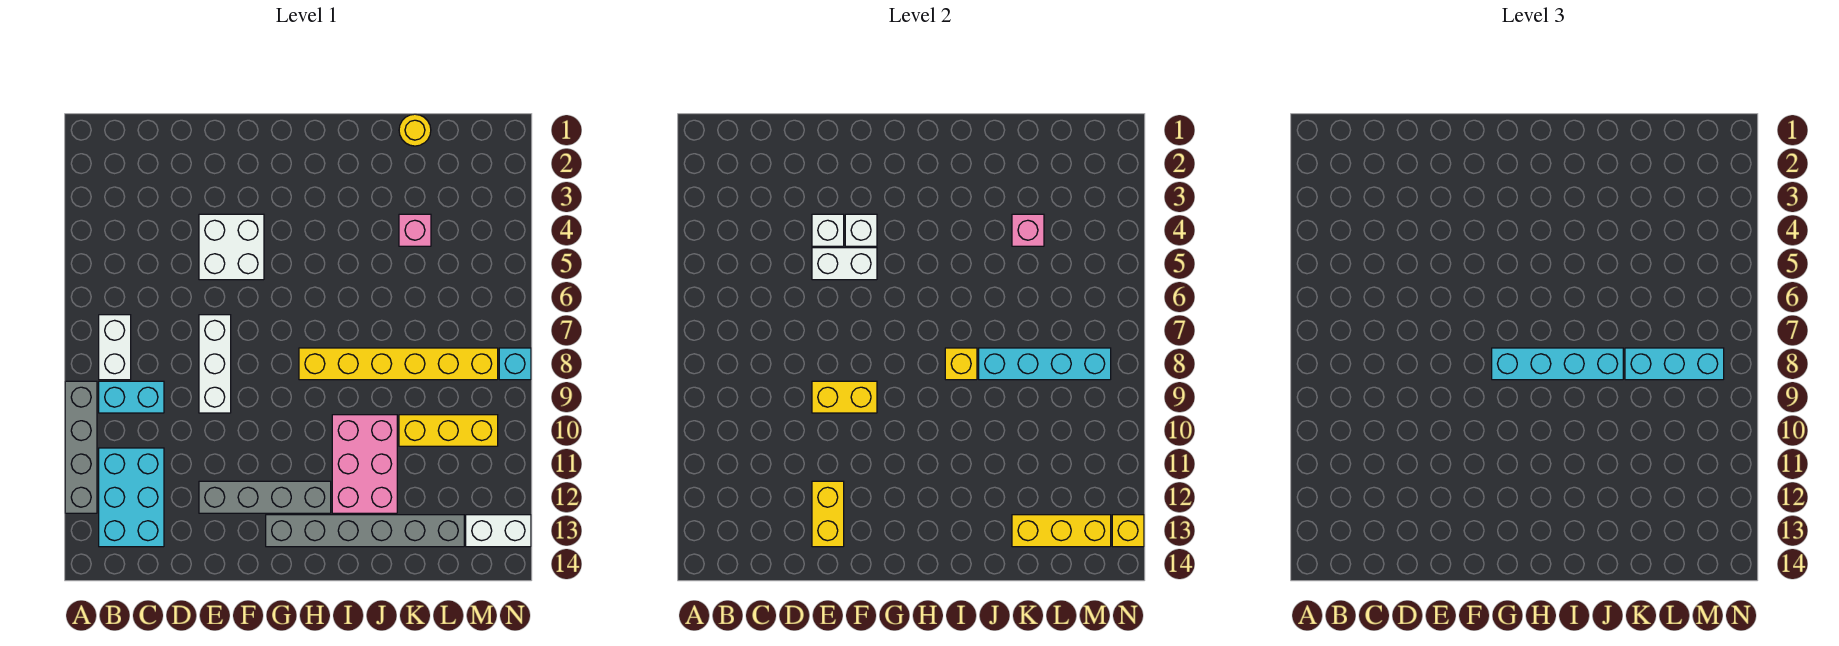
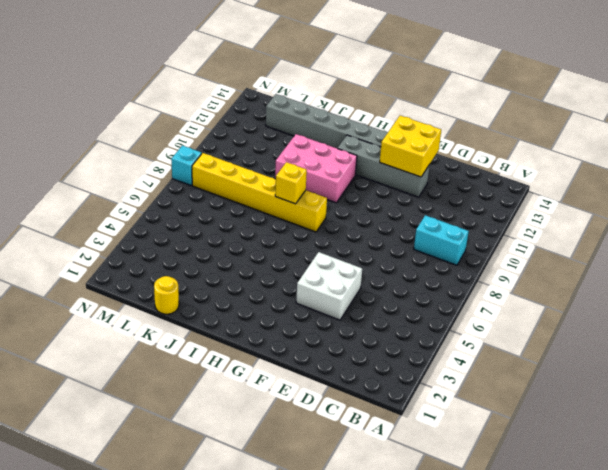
yellow brick E12:F13 level 2 -> yellow brick E12:E13 level 2
pink brick H10:J11 level 1 -> pink brick I10:J12 level 1
none -> grey brick A9:A12 level 1
none -> white brick B7:B8 level 1
none -> cyan brick B11:C13 level 1

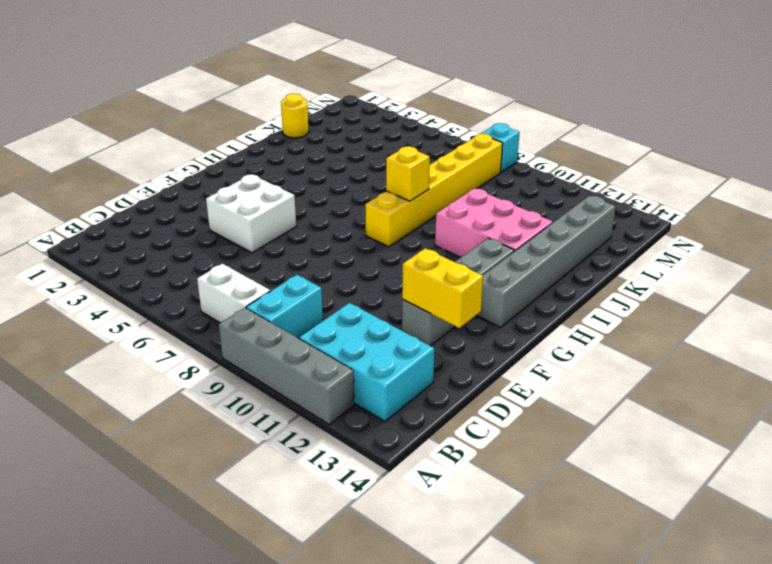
none -> white brick E7:E9 level 1
none -> pink brick K4 level 1
none -> yellow brick K10:M10 level 1

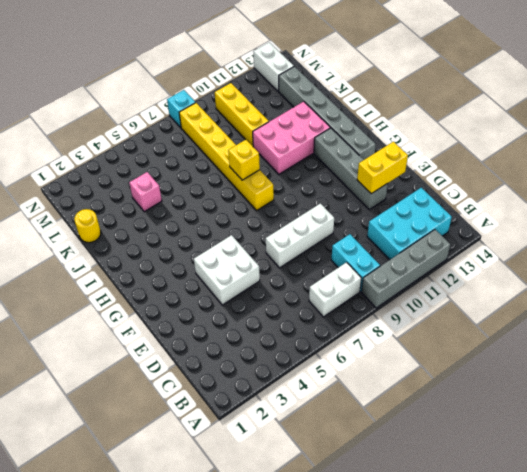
none -> white brick E4 level 2
none -> white brick E5:F5 level 2
none -> yellow brick E9:F9 level 2

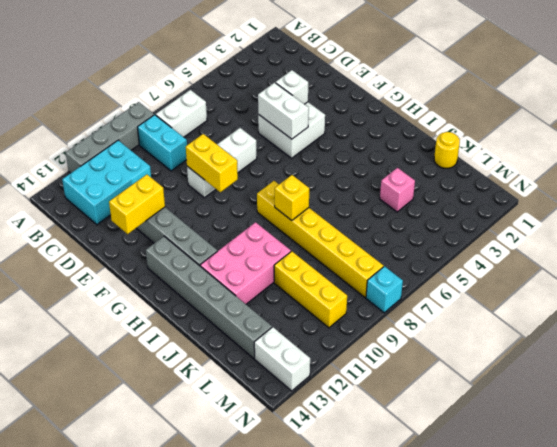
none -> white brick F4 level 2
none -> cyan brick J8:M8 level 2
none -> pink brick K4 level 2

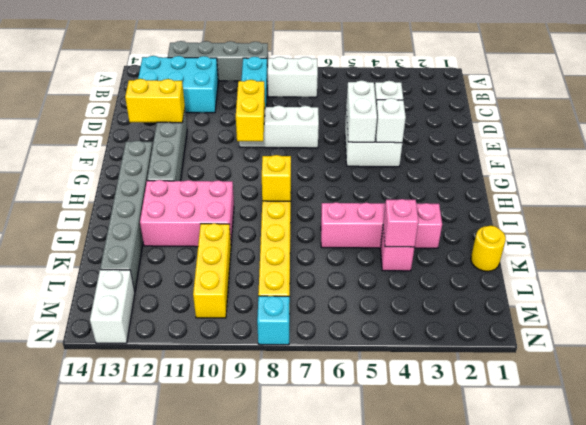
pink brick J3:J6 level 1 -> none
none -> cyan brick J8:M8 level 2
none -> yellow brick K13:M13 level 2
none -> yellow brick N13 level 2

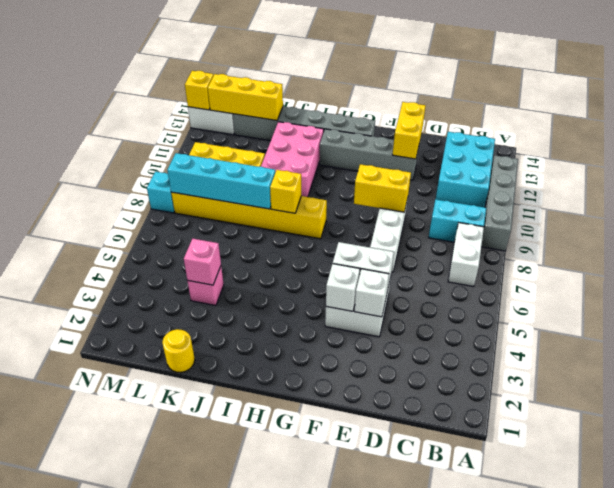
none -> cyan brick G8:J8 level 3
none -> cyan brick K8:M8 level 3

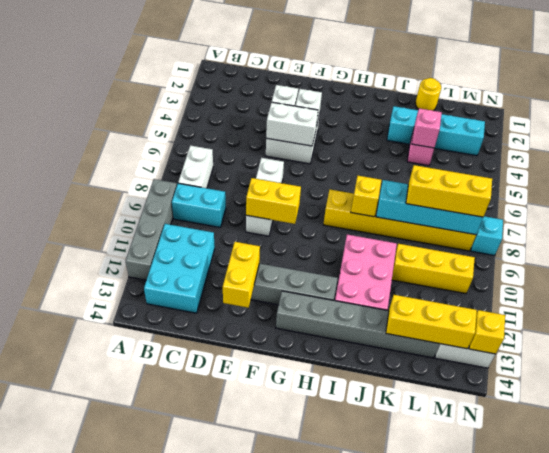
cyan brick J3:M3 level 1 -> cyan brick G8:J8 level 3
yellow brick K8:M8 level 3 -> cyan brick K8:M8 level 3

